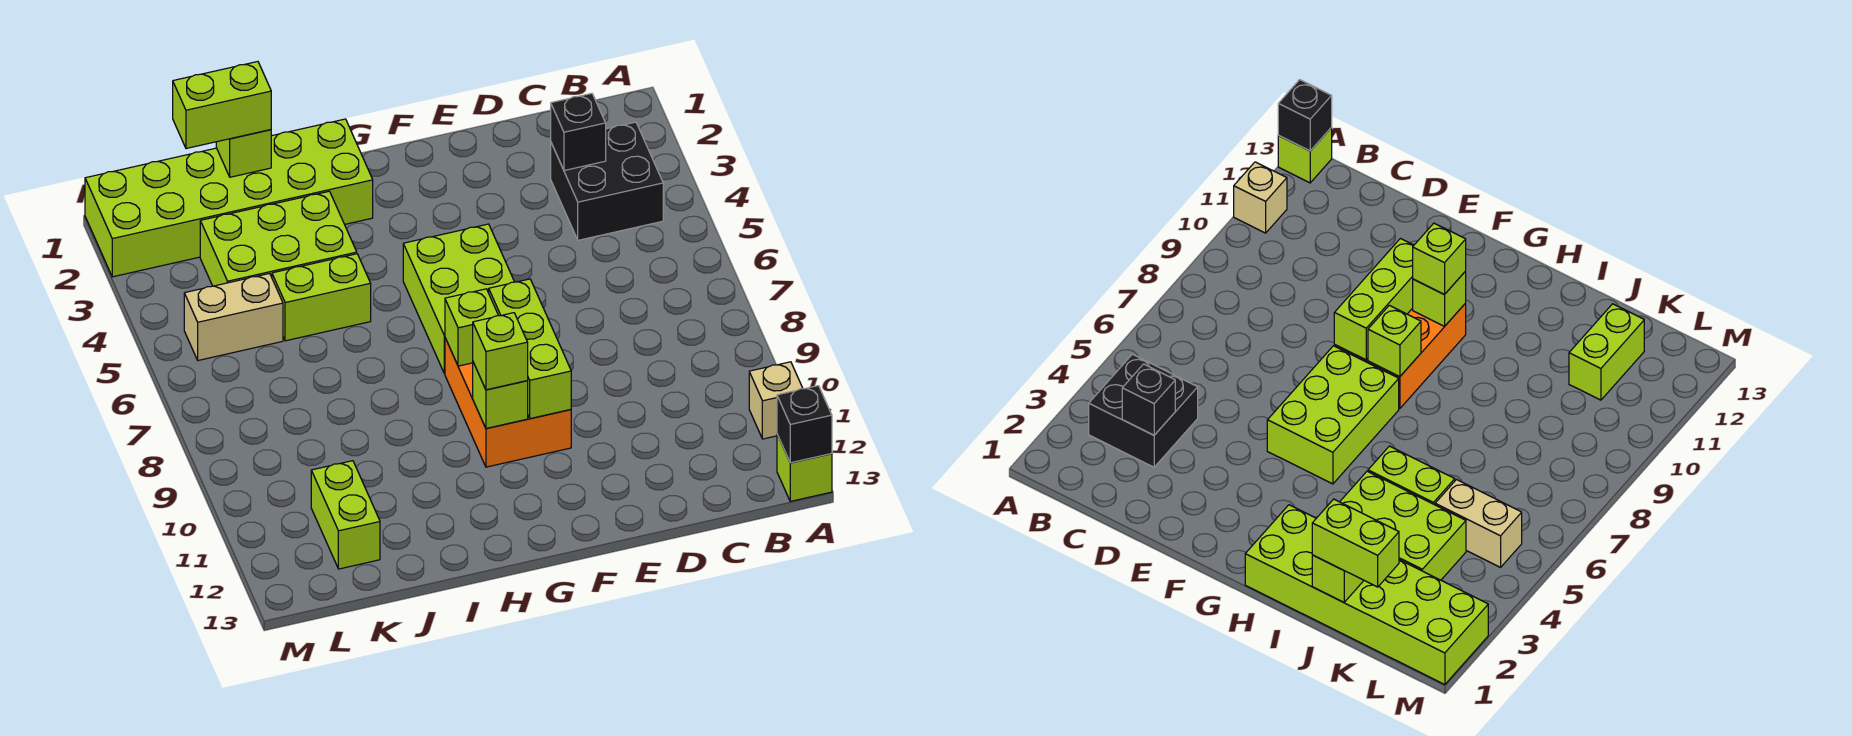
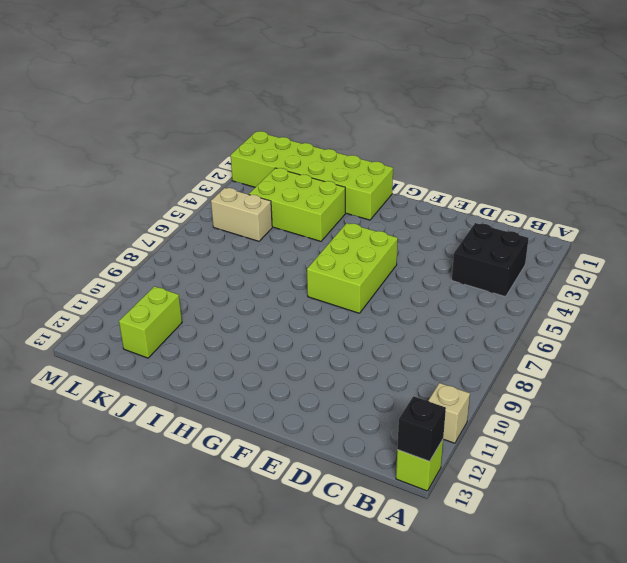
none -> orange brick F8:G10 level 1
none -> lime brick I5:J5 level 1
none -> black brick C3 level 2

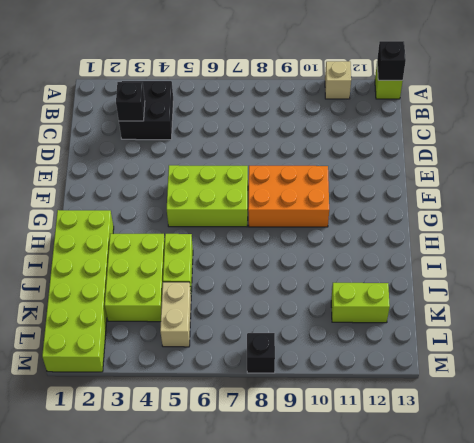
black brick M8 level 1 -> none
none -> lime brick F8:F10 level 2
none -> lime brick G8 level 2
none -> lime brick G10 level 2

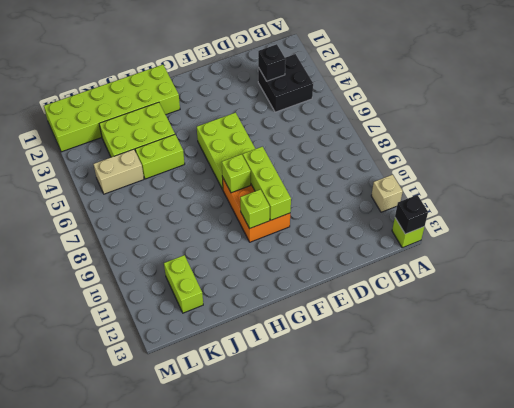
none -> lime brick J1 level 2
none -> lime brick G10 level 3
none -> lime brick J1:K1 level 3

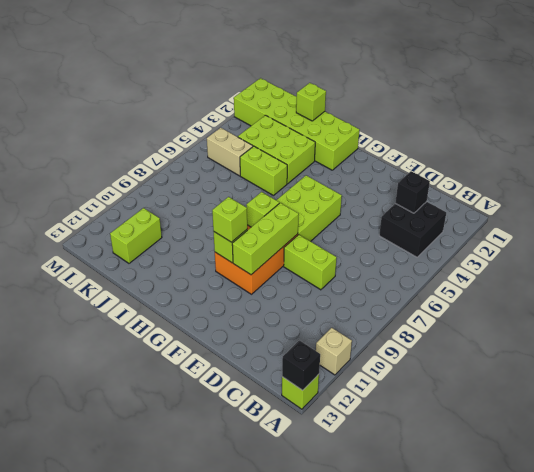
lime brick D8:E8 level 1 -> lime brick J1:K1 level 3

